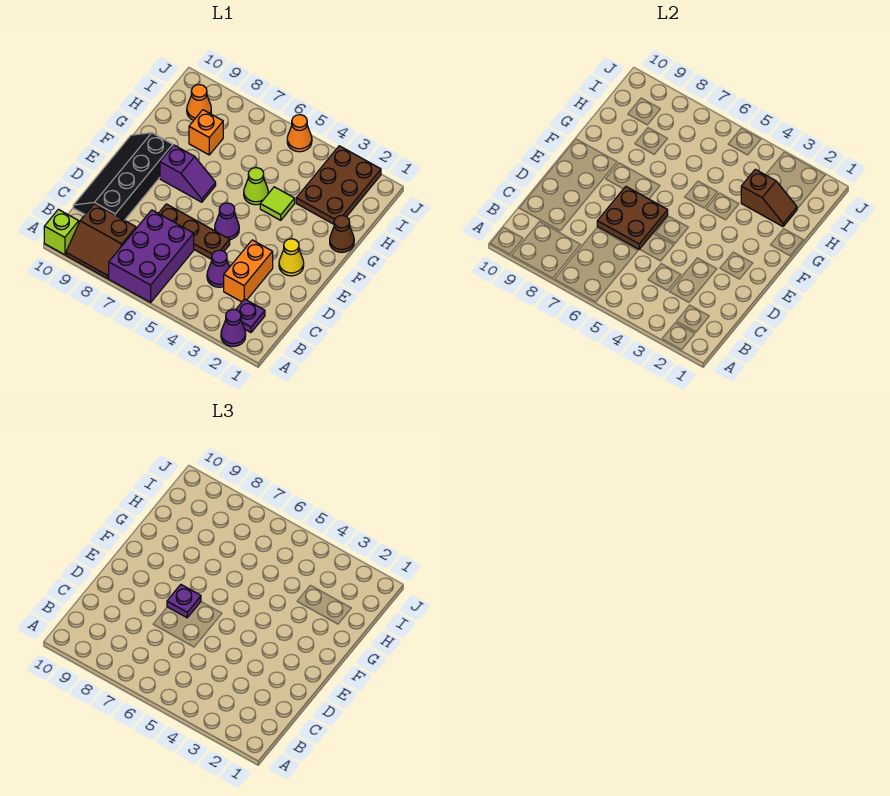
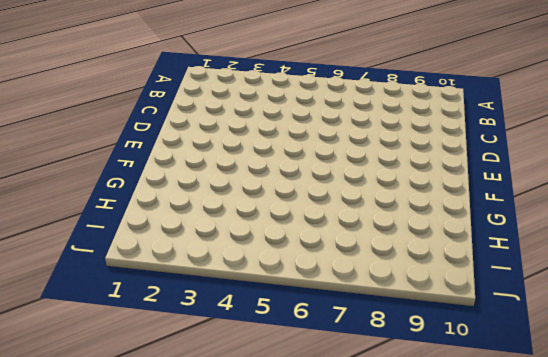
none -> purple cone A2 level 1
none -> purple brick A6:C7 level 1
none -> brown slope A8:B9 level 1 top B

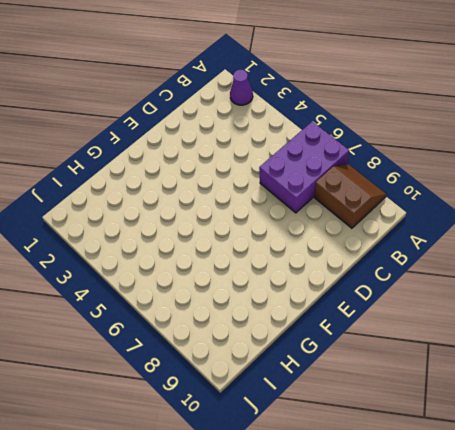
none -> lime brick A10 level 1
none -> purple plate B2 level 1
none -> orange brick C3:D3 level 1

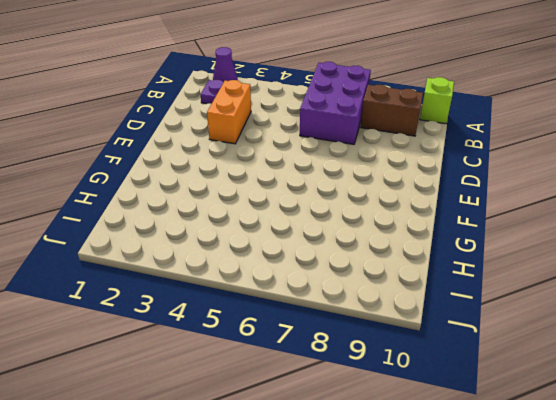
none -> purple cone C4 level 1
none -> black slope C9:F10 level 1 top 9
none -> brown plate D5:D7 level 1

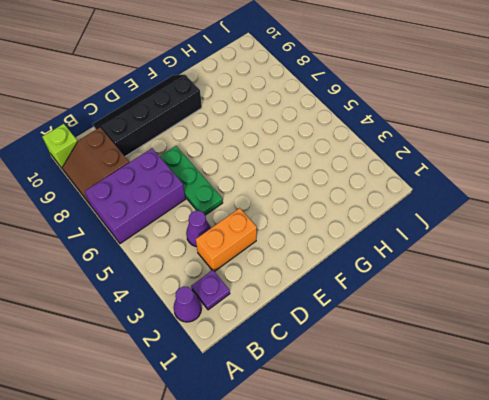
green plate D5:D7 level 1 -> brown plate D5:D7 level 1
none -> yellow cone E2 level 1
none -> purple cone E5 level 1
none -> purple slope F7:F8 level 1 top 8

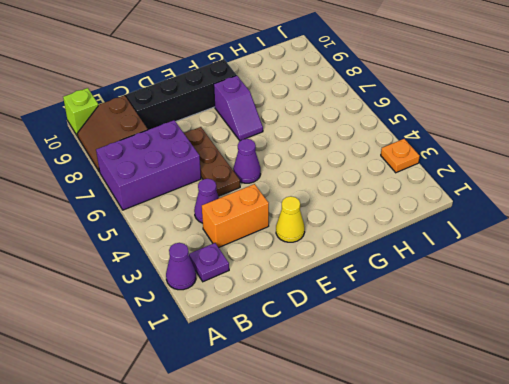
orange plate J3 level 1 -> brown plate H2:J3 level 1
none -> brown cone G1 level 1
none -> lime tile G4 level 1
none -> lime cone G5 level 1

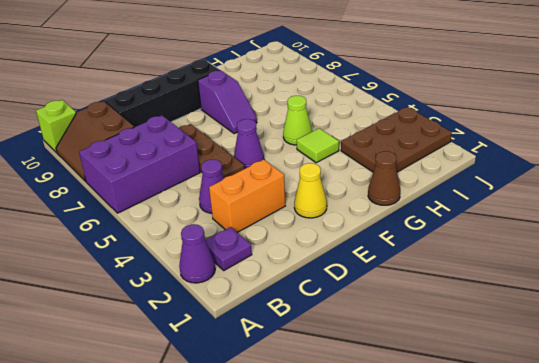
none -> orange brick H8 level 1
none -> orange cone I9 level 1
none -> orange cone J5 level 1

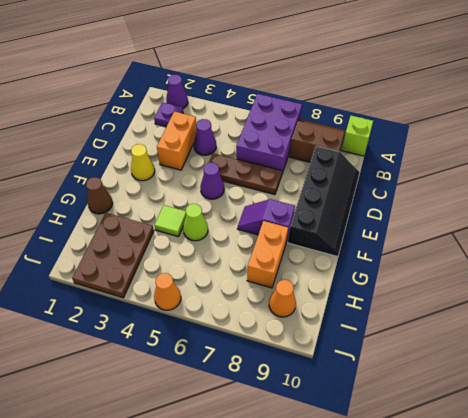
orange brick G8:H8 level 1 -> orange brick H8 level 1
none -> brown plate D6:E7 level 2
none -> brown slope H2:H3 level 2 top 3
none -> purple plate E7 level 3

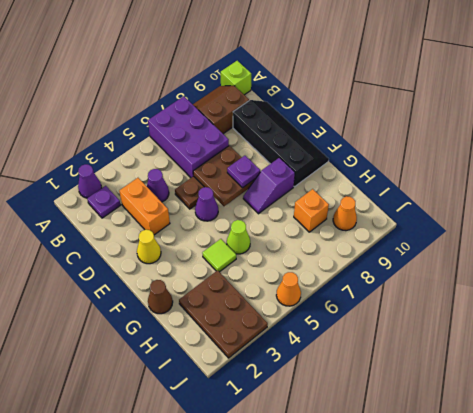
none -> brown slope H2:H3 level 2 top 3

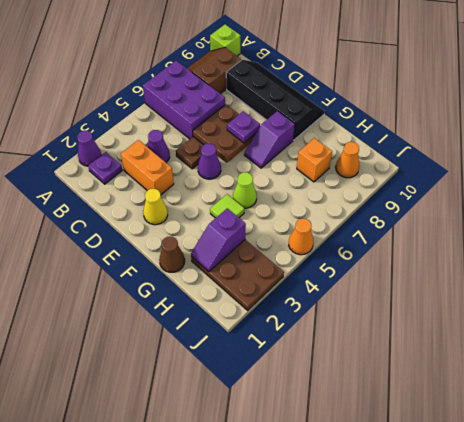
purple slope H2:H3 level 2 top 3 -> brown slope H2:H3 level 2 top 3

